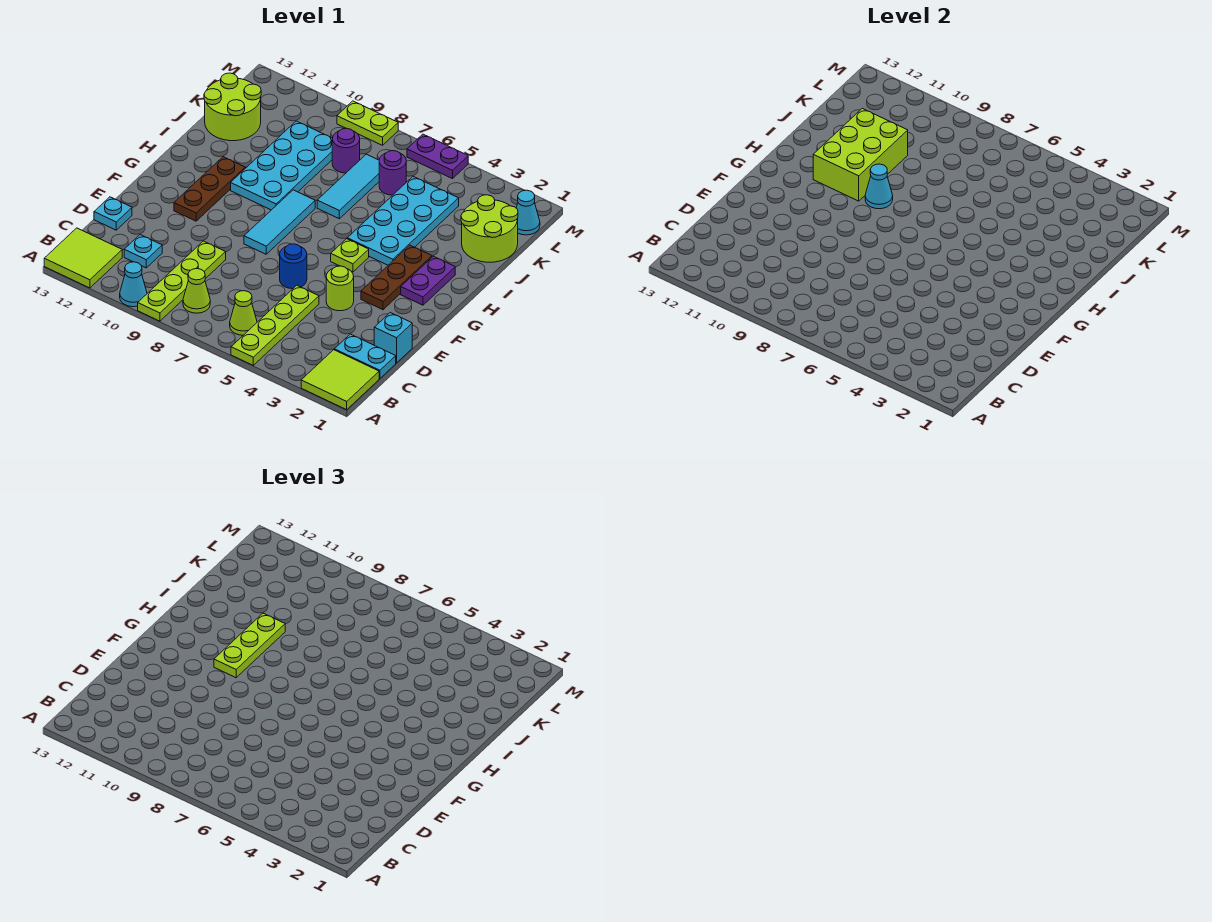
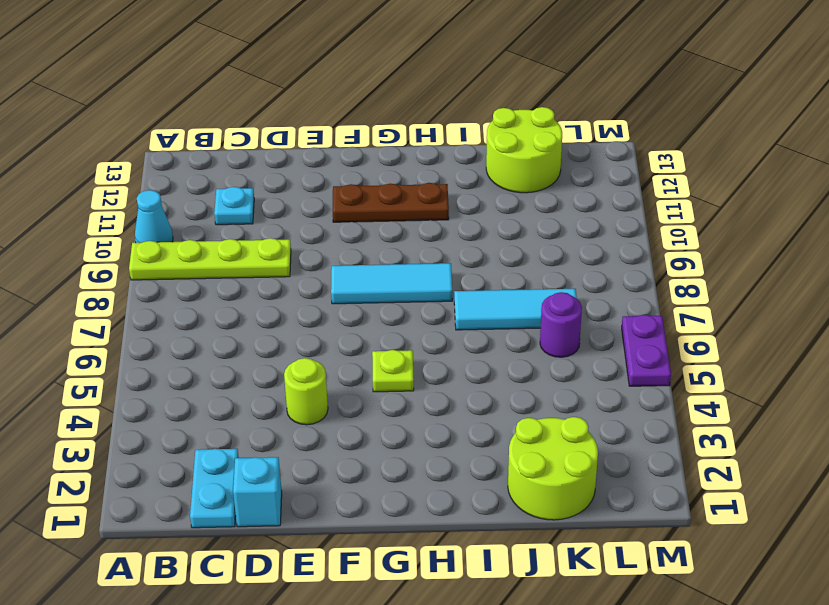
none -> lime tile A1:B2 level 1
none -> lime plate A5:D5 level 1
none -> lime tile A12:B13 level 1
none -> lime cone B6 level 1

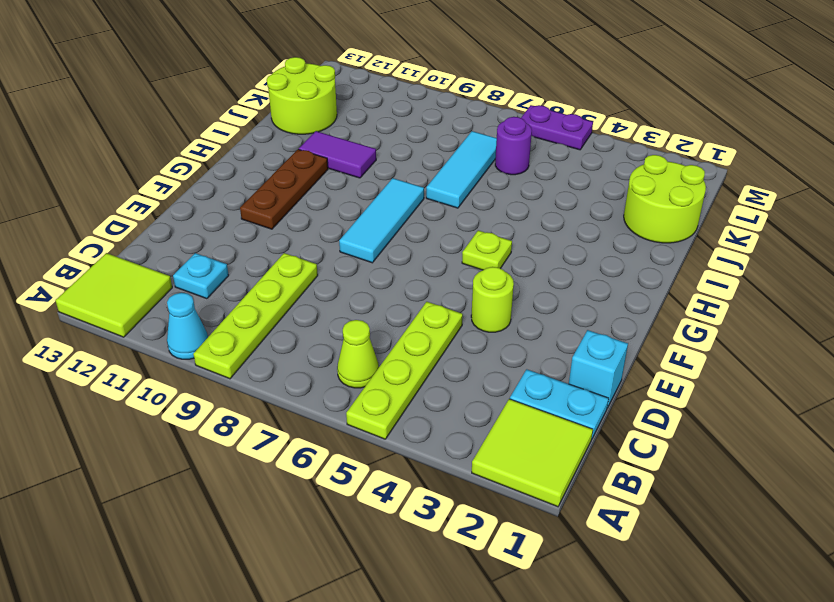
purple tile I10:I11 level 1 -> cyan plate H9:K10 level 1
none -> lime cone B8 level 1
none -> cyan plate D13 level 1
none -> blue round brick E6 level 1
none -> brown plate F3:H3 level 1

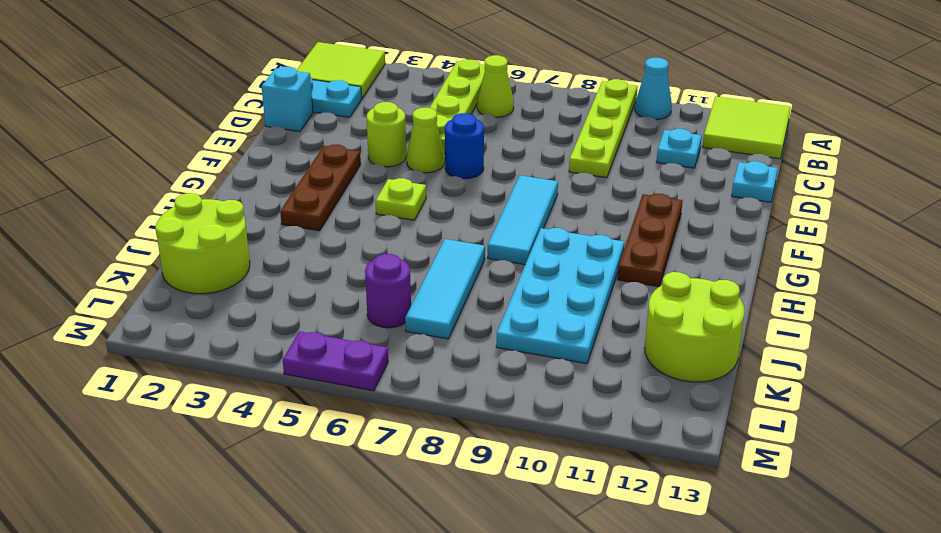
lime cone E5 level 1 -> lime cone B8 level 1
none -> purple plate G2:H2 level 1
none -> cyan plate H4:K5 level 1
none -> purple round brick K8 level 1
none -> cyan cone L1 level 1

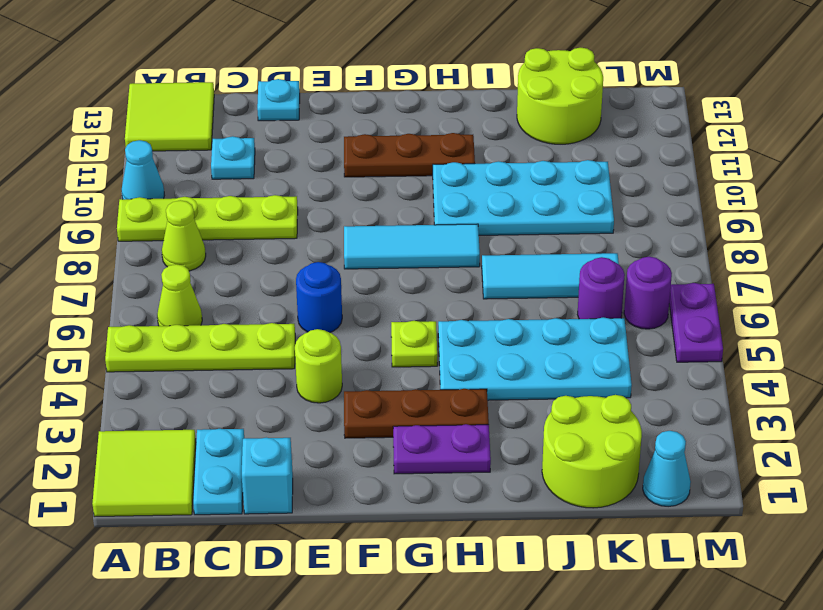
purple round brick L6 level 1 -> purple round brick K8 level 1
none -> lime plate M8:M9 level 1
none -> cyan cone H9 level 2
none -> lime brick H10:J11 level 2
none -> lime plate G10:I10 level 3

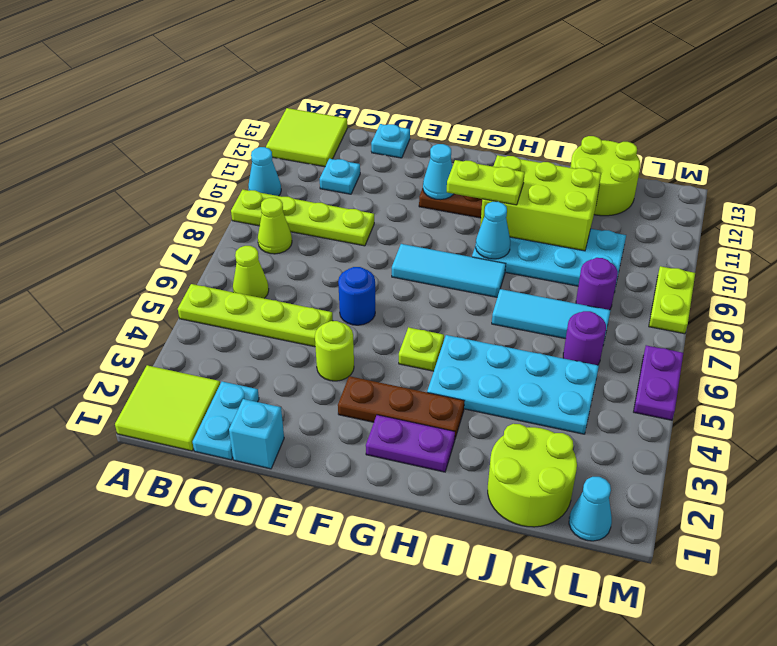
cyan cone F11 level 2 -> none
lime plate G10:H10 level 3 -> lime plate G10:I10 level 3

